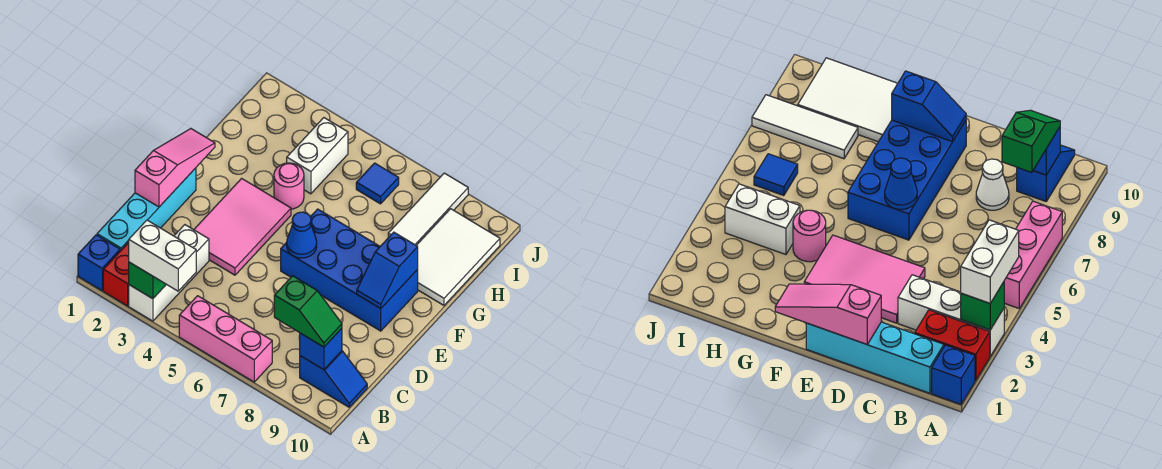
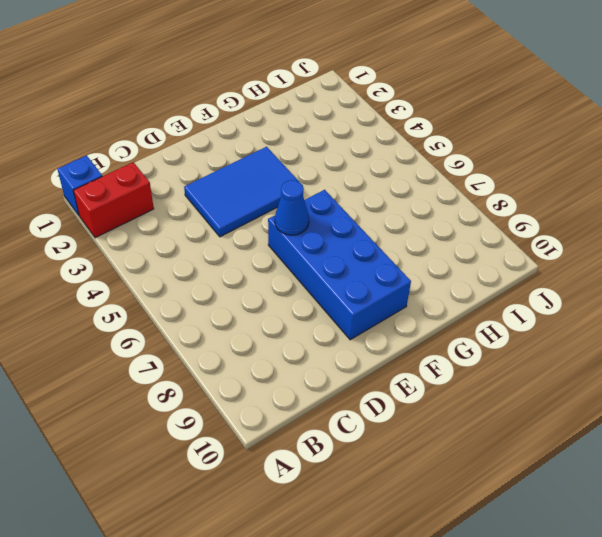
blue tile D3:F4 level 1 -> pink tile D3:F4 level 1
none -> white brick A3:C3 level 1
none -> pink brick A5:A7 level 1
none -> cyan brick B1:E1 level 1

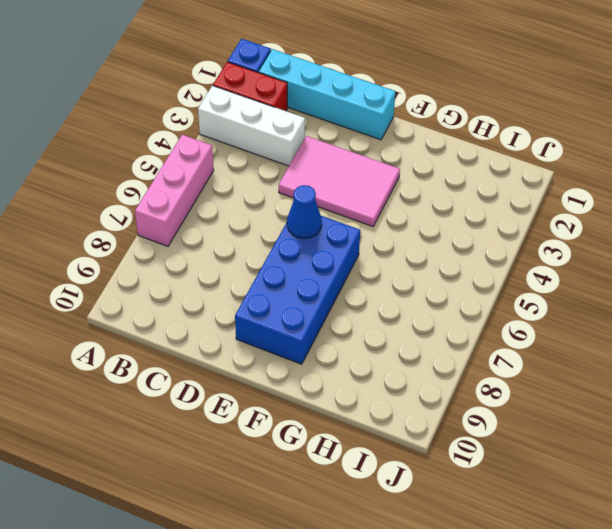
none -> blue slope B9:B10 level 1 top 9
none -> white cone C8 level 1
none -> pink round brick G4 level 1

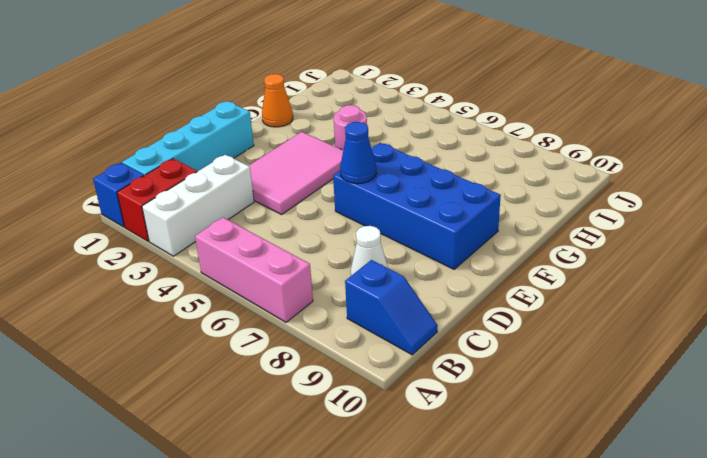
orange cone G1 level 1 -> none
none -> white tile G9:I10 level 1
none -> white brick H4:I4 level 1
none -> white tile H8:J8 level 1

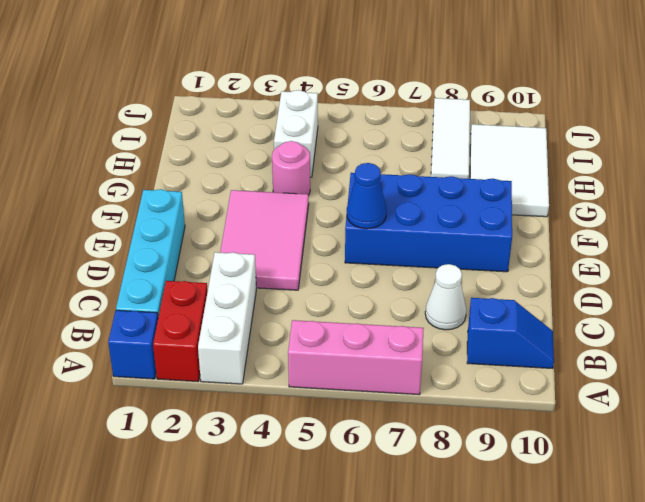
none -> blue tile I6 level 1
none -> green brick A3 level 2
none -> blue brick B9 level 2

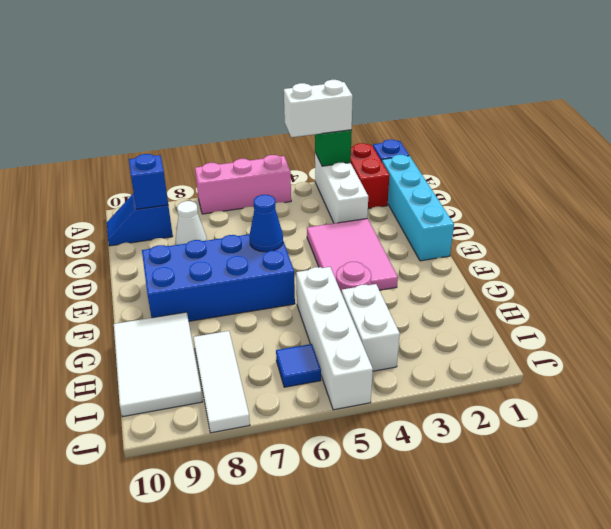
white brick G5:J5 level 1 -> none
none -> pink slope D1:F1 level 2 top D
none -> blue slope E9:F9 level 2 top F
none -> green slope B8:B9 level 3 top 8

